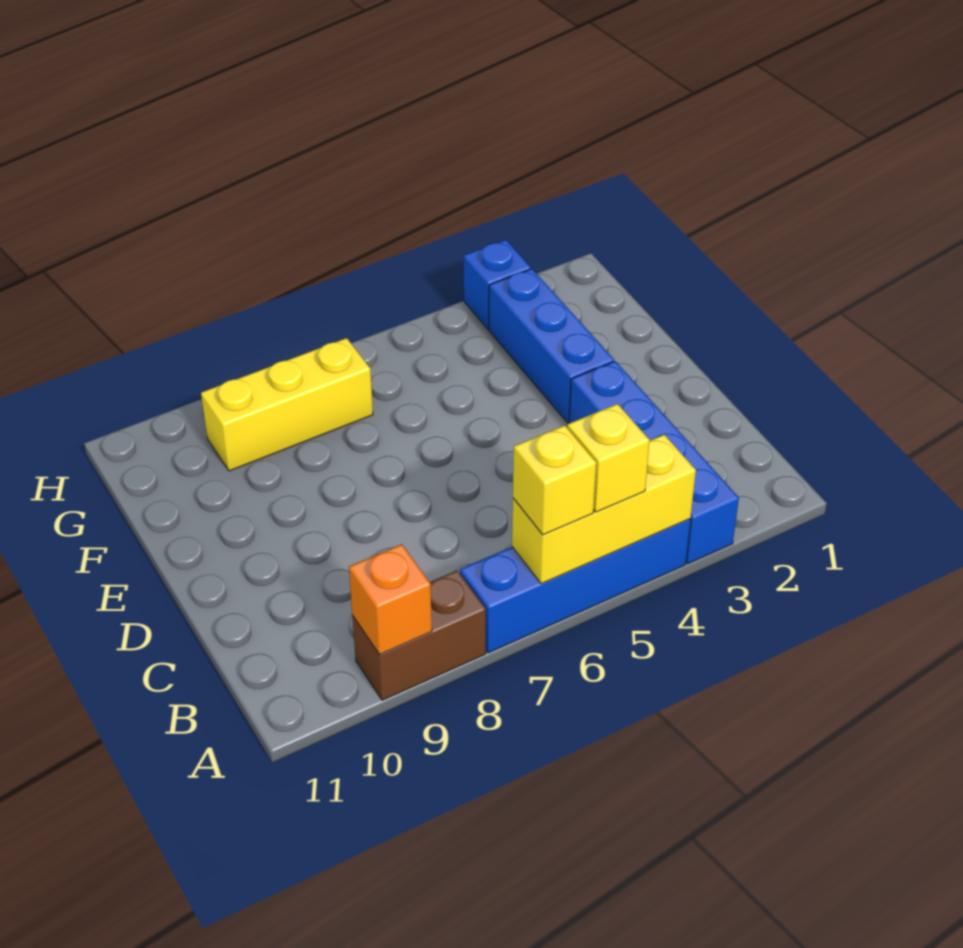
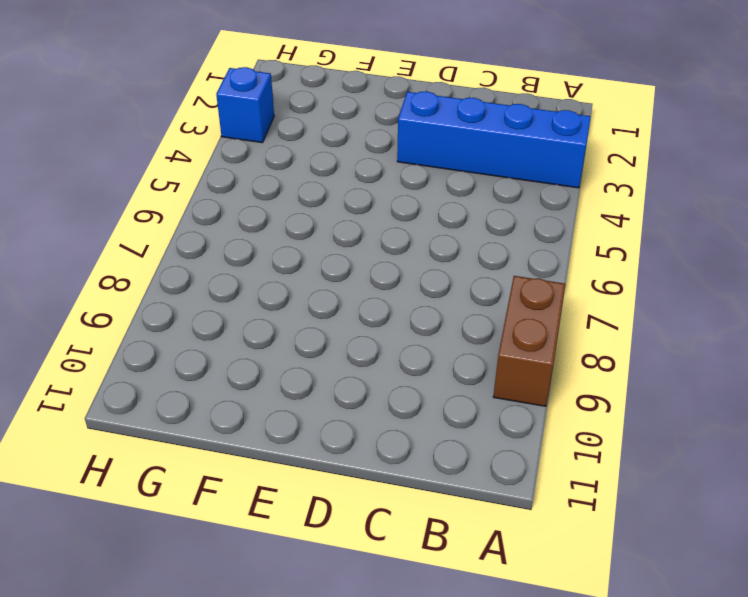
none -> blue brick A4:A7 level 1
none -> blue brick E3:G3 level 1

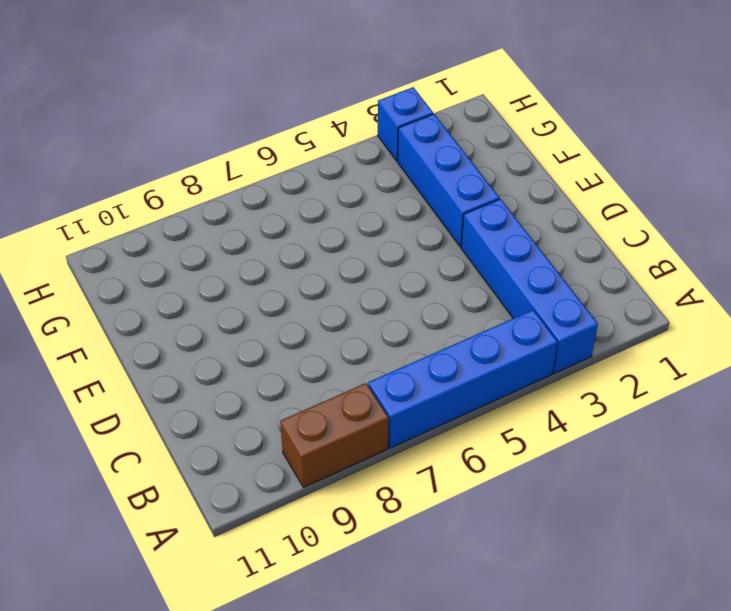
none -> yellow brick G7:G9 level 1
none -> yellow brick A4:A6 level 2

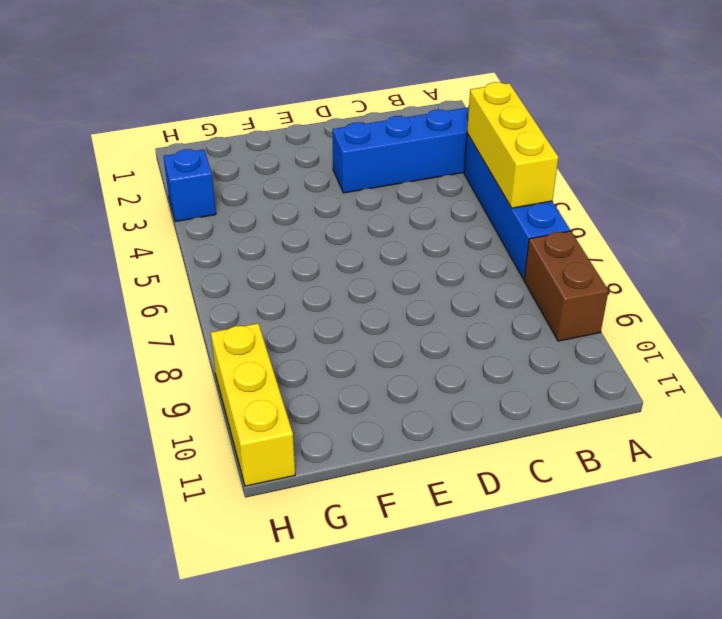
yellow brick H9:H11 level 1 -> yellow brick G7:G9 level 1
none -> blue brick E3:G3 level 1
none -> orange brick A9 level 2

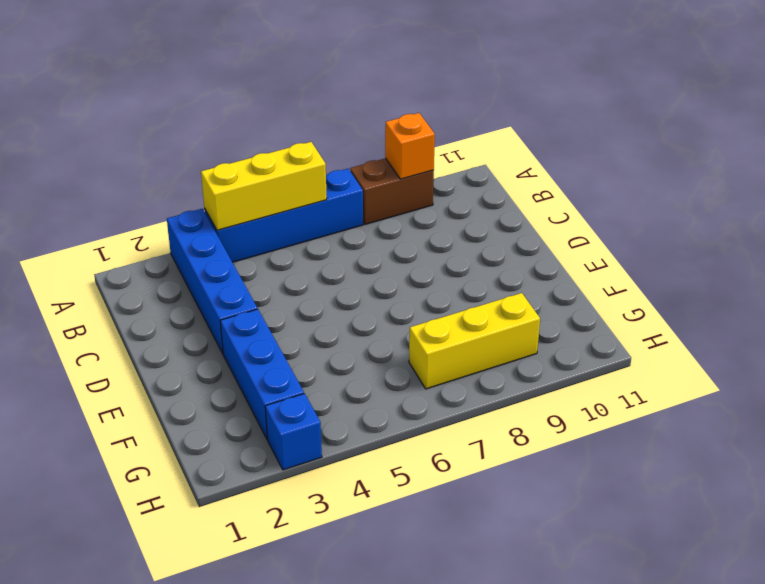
none -> yellow brick A5 level 3
none -> yellow brick A6 level 3

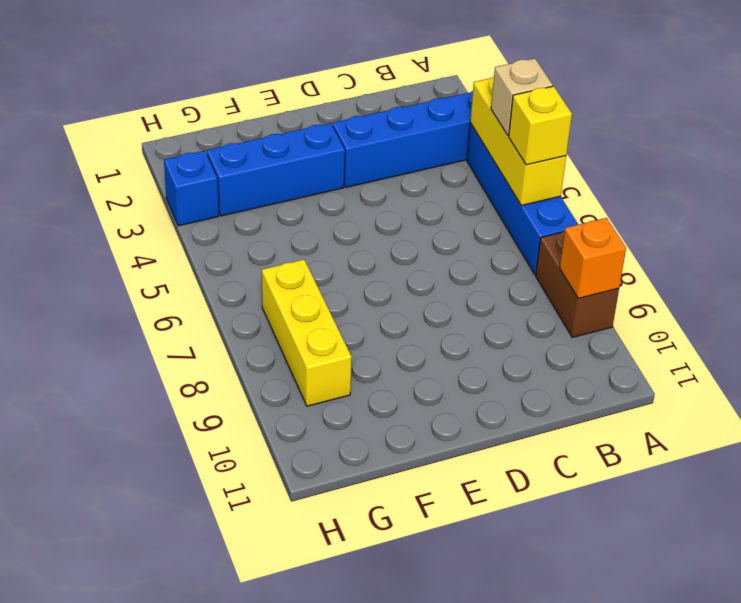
tan brick A5 level 3 -> yellow brick A5 level 3

